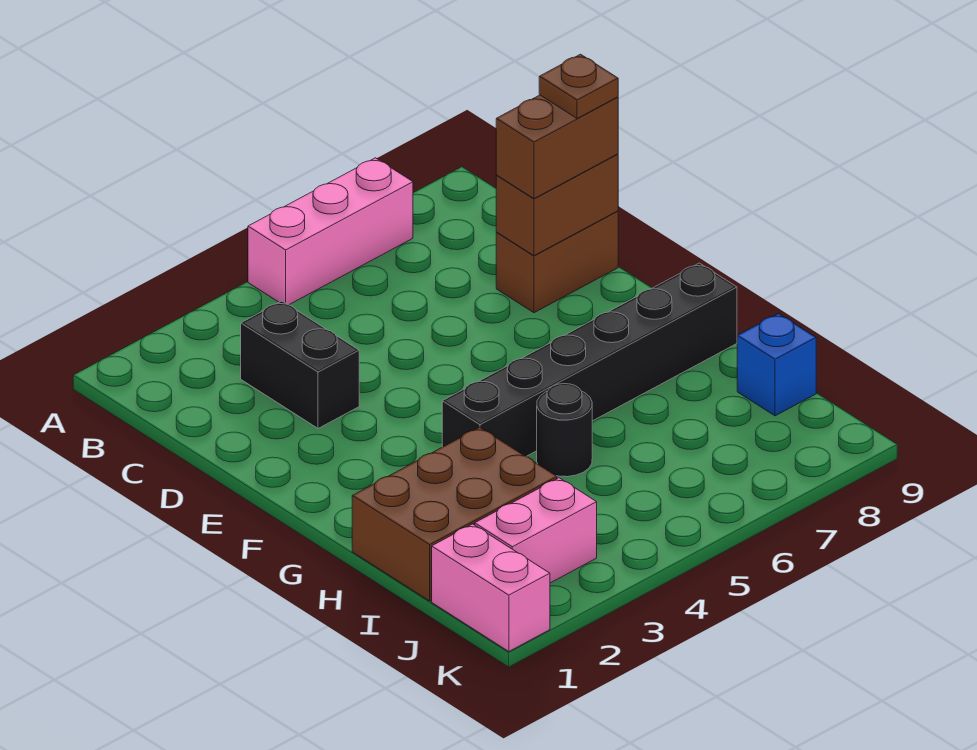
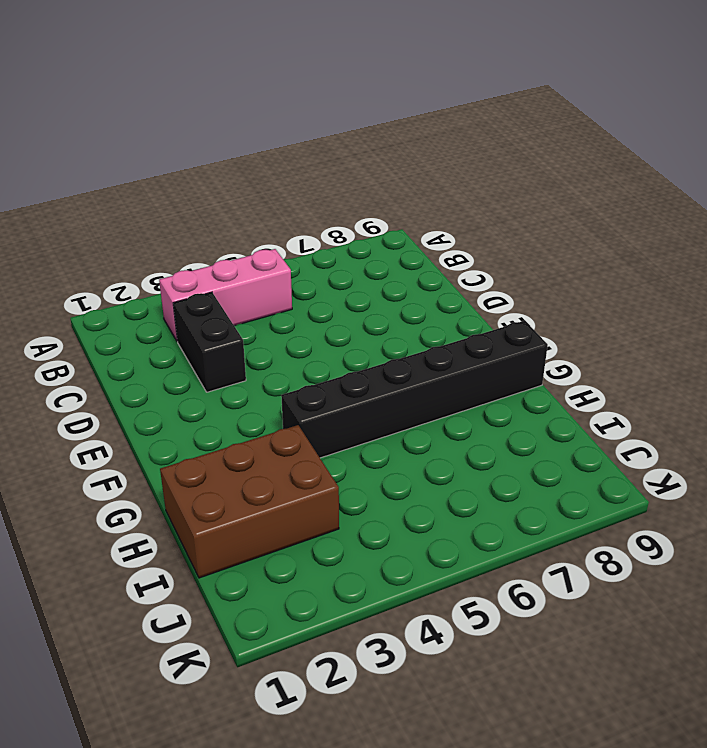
pink brick B3:B5 level 1 -> pink brick A5:A7 level 1
none -> brown brick D8:D9 level 1
none -> black round brick H5 level 1
none -> blue brick I9 level 1

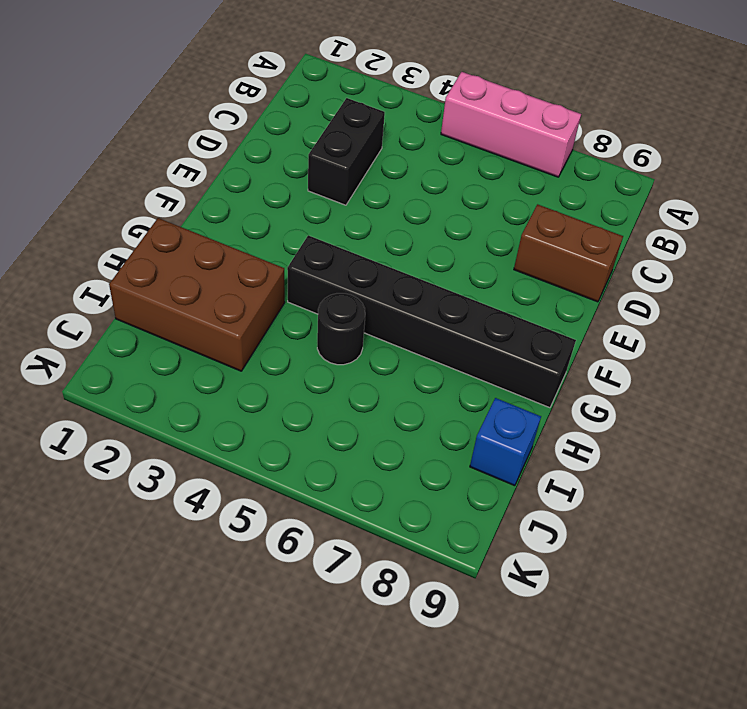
none -> pink brick J1:K1 level 1
none -> pink brick J2:J3 level 1
none -> brown brick D8:D9 level 2

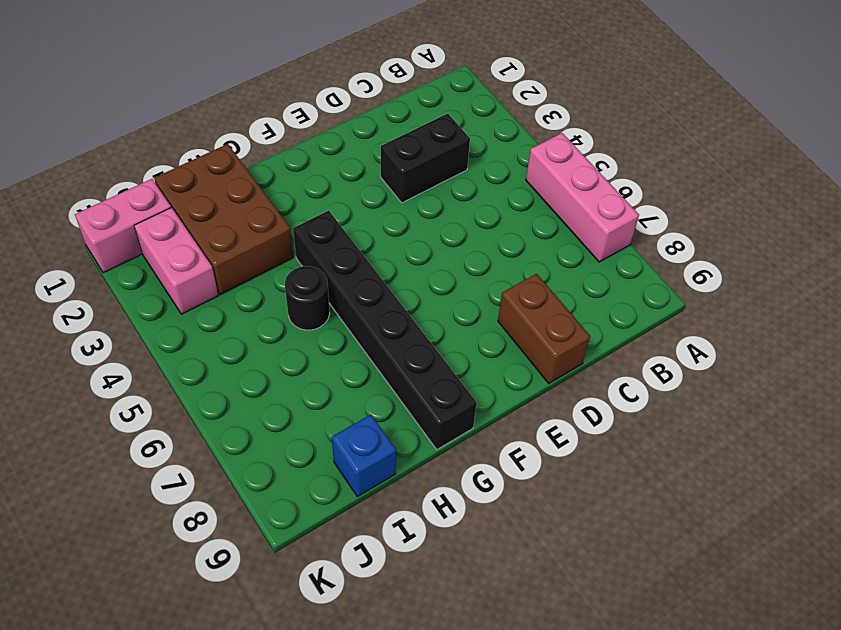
none -> brown brick D8:D9 level 2
none -> brown brick D8:D9 level 3
none -> brown plate D9 level 4

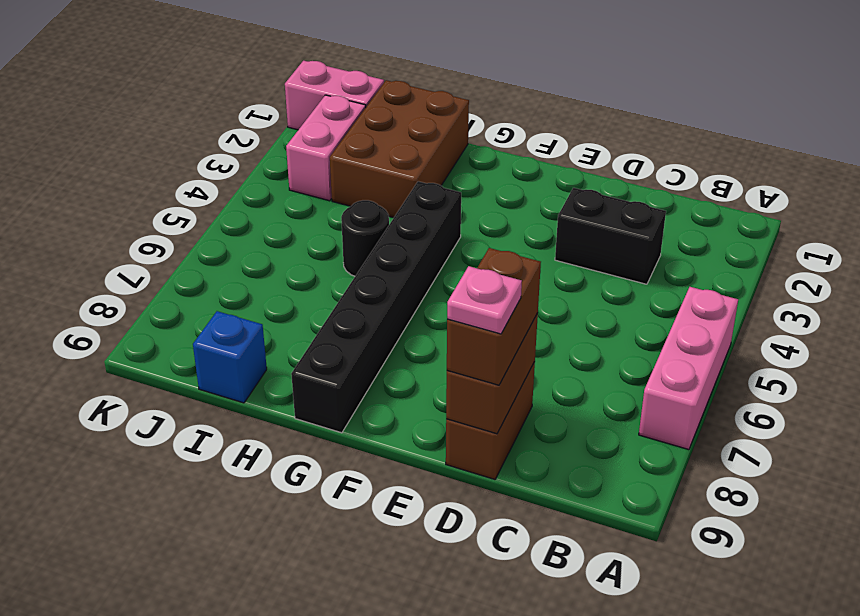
pink plate D9 level 4 -> brown plate D9 level 4

